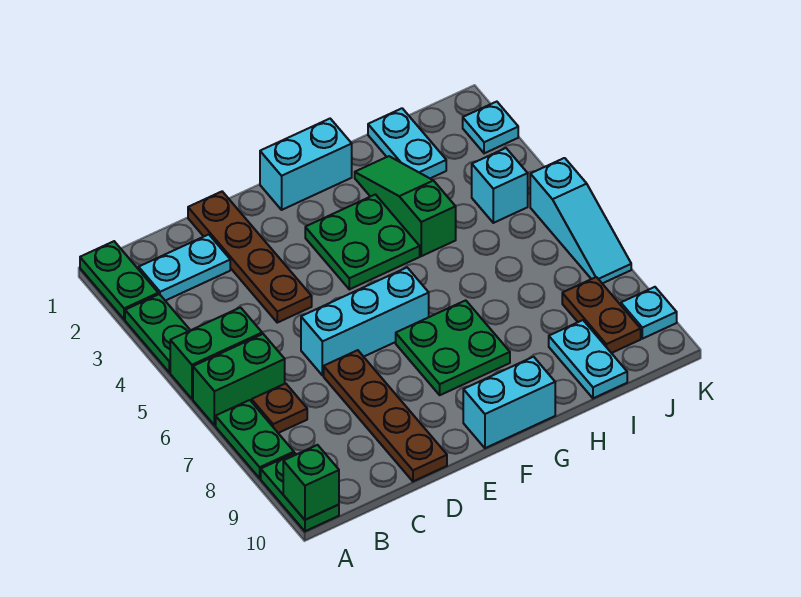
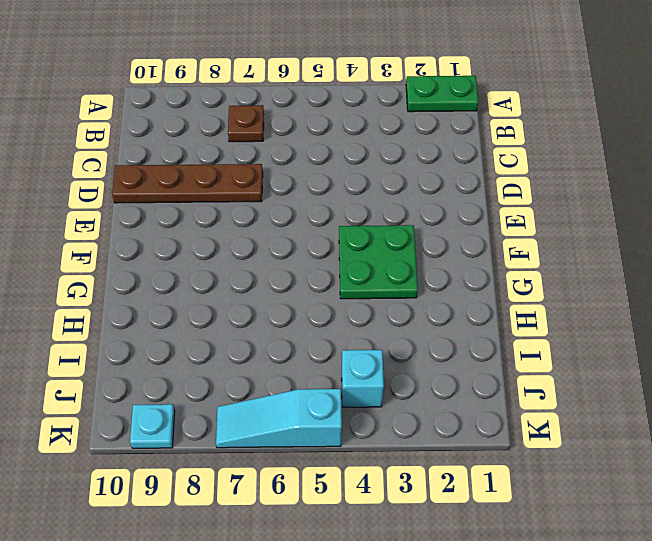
none -> green plate A3:A4 level 1
none -> green brick A5:B5 level 1
none -> green brick A6:B6 level 1

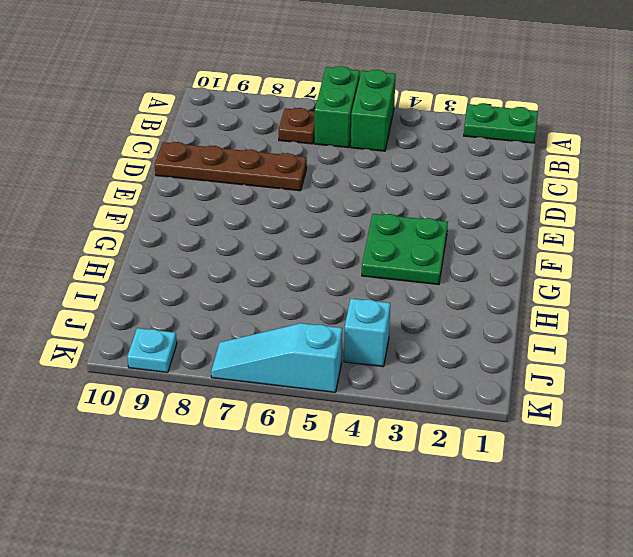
none -> green plate A3:A4 level 1
none -> green plate A7:A8 level 1
none -> green plate A9:A10 level 1

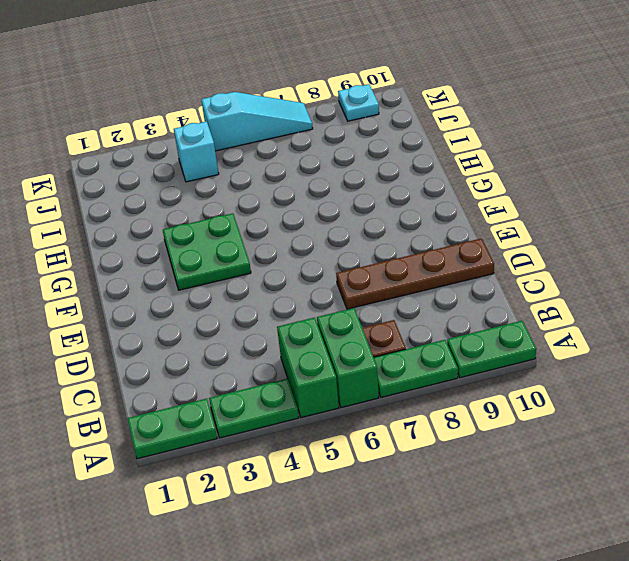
none -> cyan plate B2:C2 level 1
none -> brown plate D1:D4 level 1
none -> cyan brick D6:F6 level 1

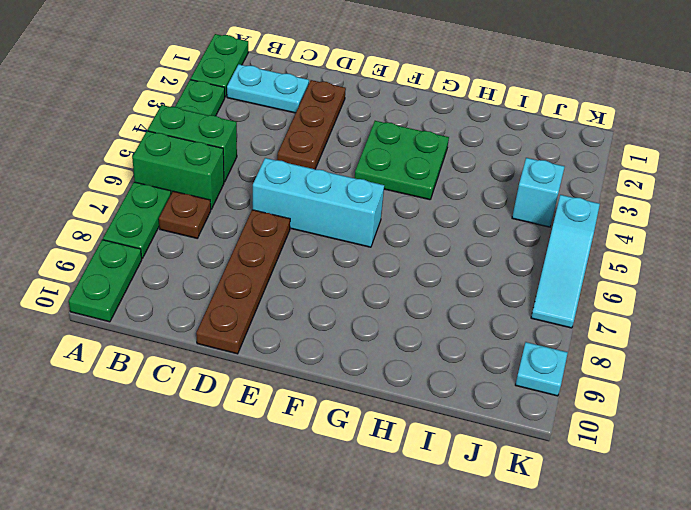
brown plate D2:D4 level 1 -> brown plate D1:D4 level 1
none -> cyan brick F1:G1 level 1
none -> green plate F7:G8 level 1
none -> cyan brick F10:G10 level 1

